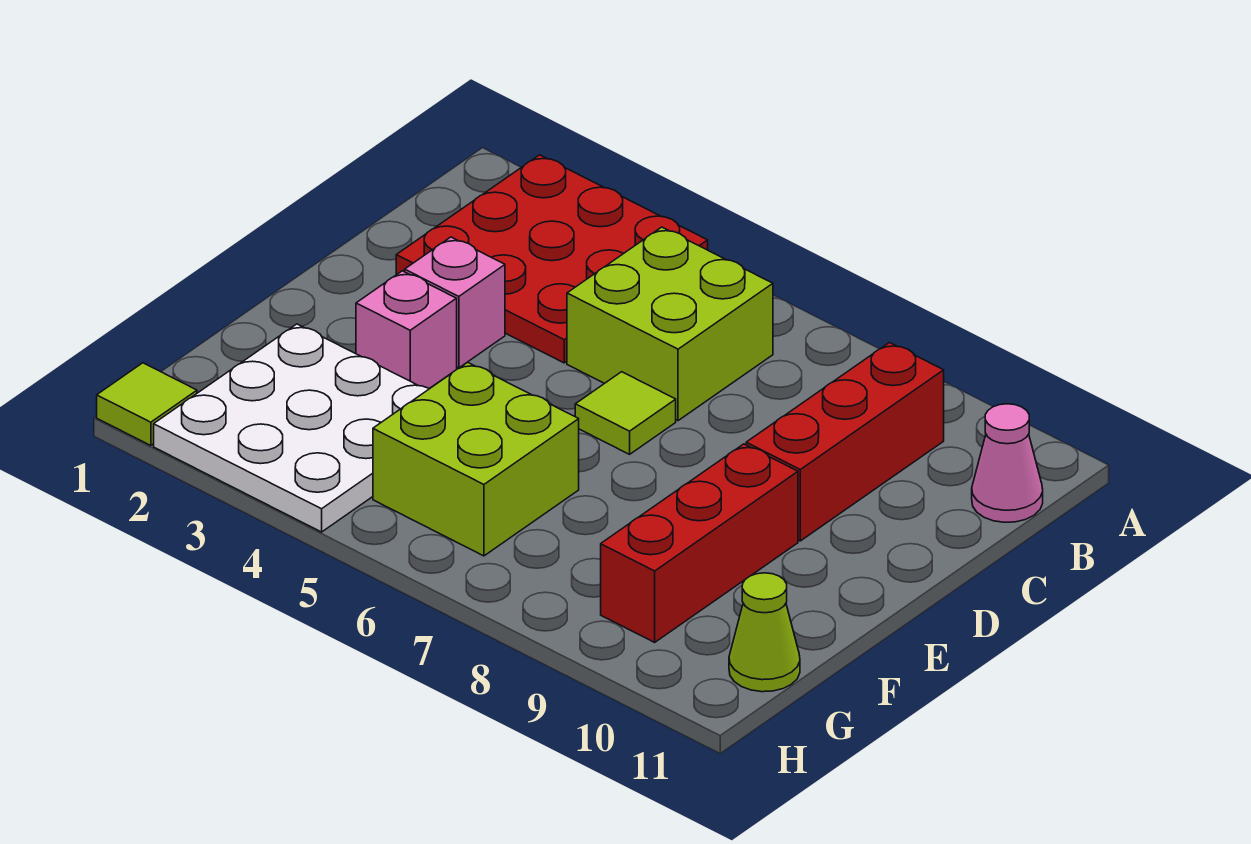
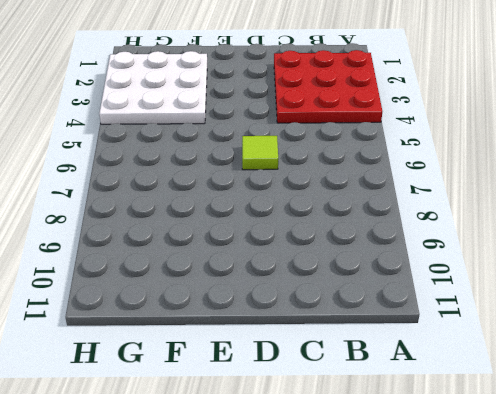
none -> lime brick B5:C6 level 1
none -> red brick B9:D9 level 1
none -> pink cone B11 level 1

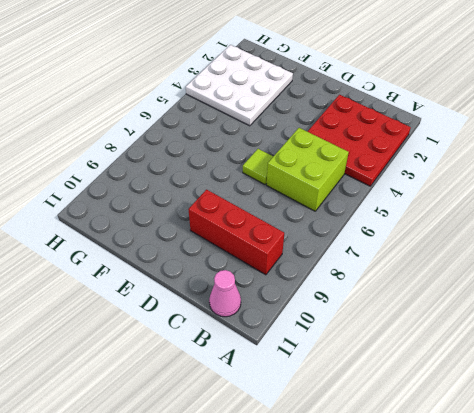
none -> pink brick D3 level 1
none -> pink brick E3 level 1
none -> red brick E9:G9 level 1

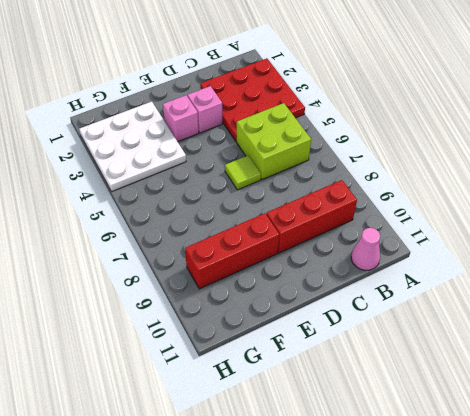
none -> lime brick F5:G6 level 1
none -> lime cone G11 level 1
none -> lime tile H1 level 1

